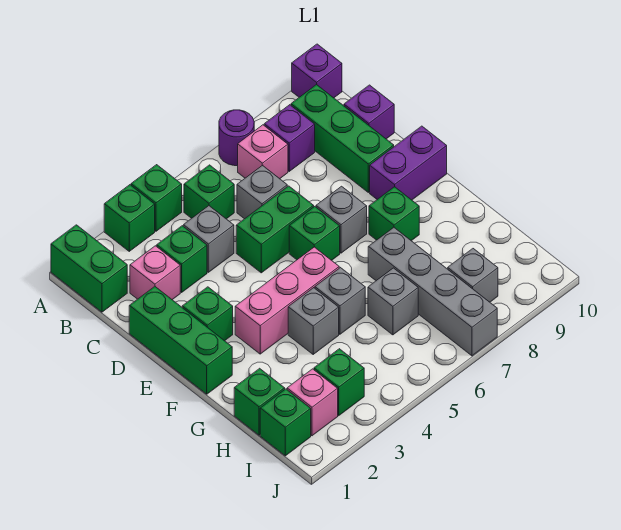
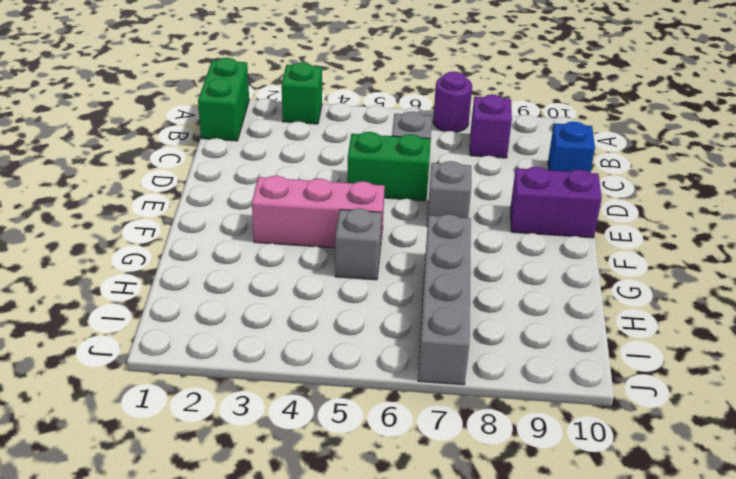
blue brick C10 level 1 -> purple brick C10 level 1
none -> green brick A4 level 1
none -> purple brick A10 level 1
none -> green brick B5 level 1
none -> pink brick B7 level 1

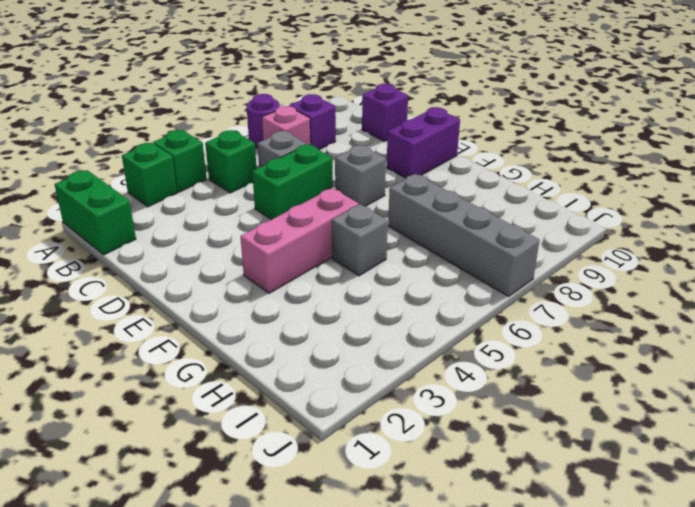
none -> purple brick A10 level 1
none -> green brick B9:D9 level 1
none -> pink brick C2 level 1
none -> green brick C3 level 1

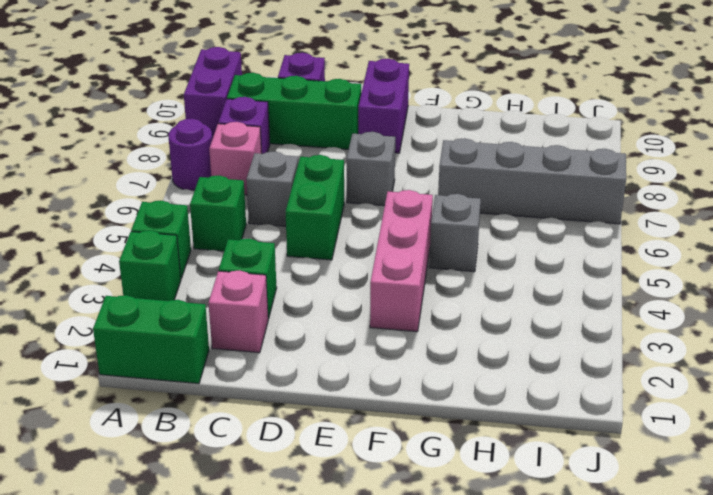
purple brick A9:A10 level 1 -> purple brick A10 level 1
none -> grey brick C4 level 1
none -> green brick D1:F1 level 1
none -> green brick E2 level 1
none -> green brick E6 level 1

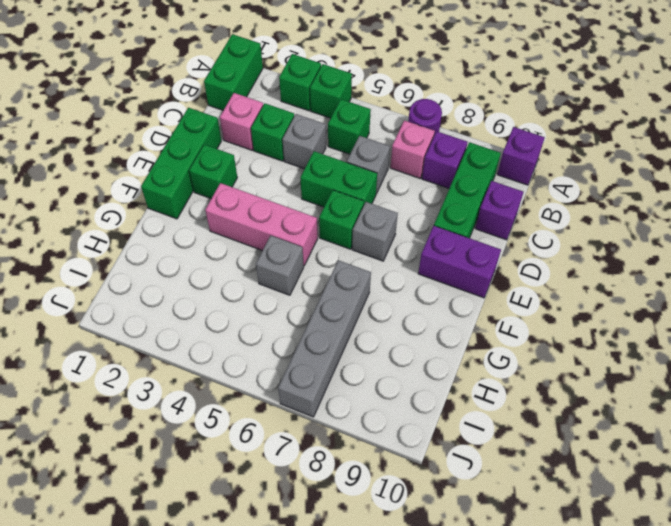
none -> green brick F8 level 1
none -> grey brick G4 level 1
none -> green brick H1 level 1
none -> grey brick H6 level 1

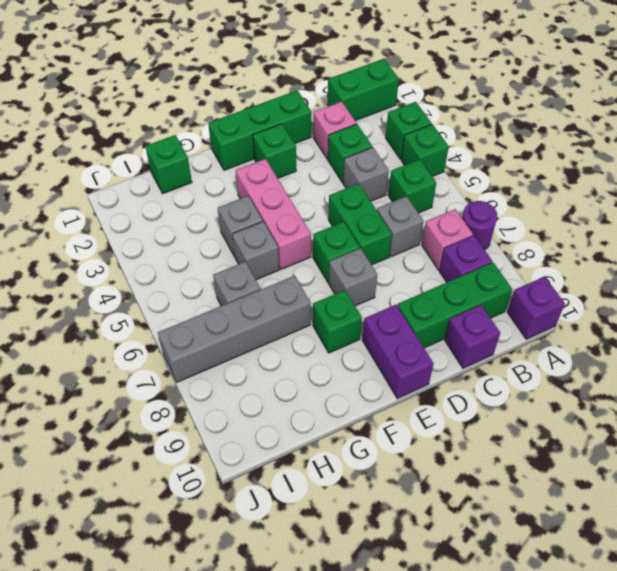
none -> green brick I1 level 1
none -> pink brick I2 level 1
none -> green brick I3 level 1
none -> grey brick I8 level 1

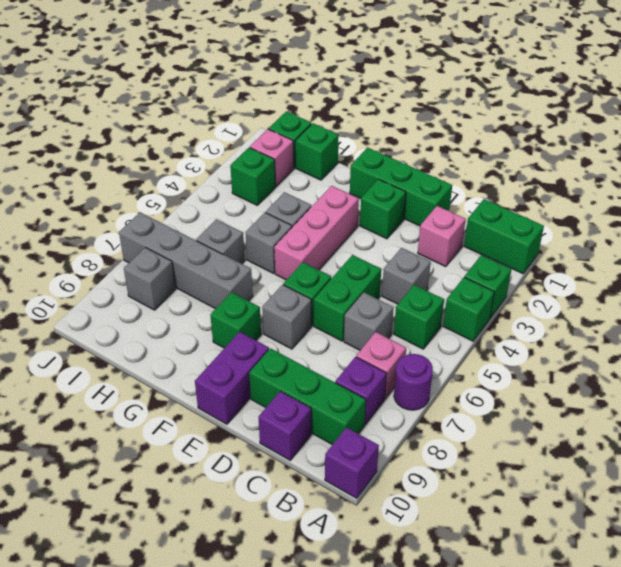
none -> green brick C3 level 1

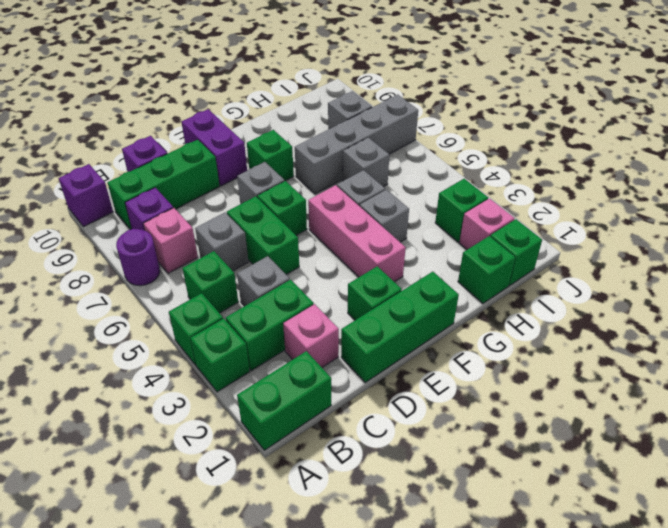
green brick B3:C3 level 1 -> green brick C3 level 1

